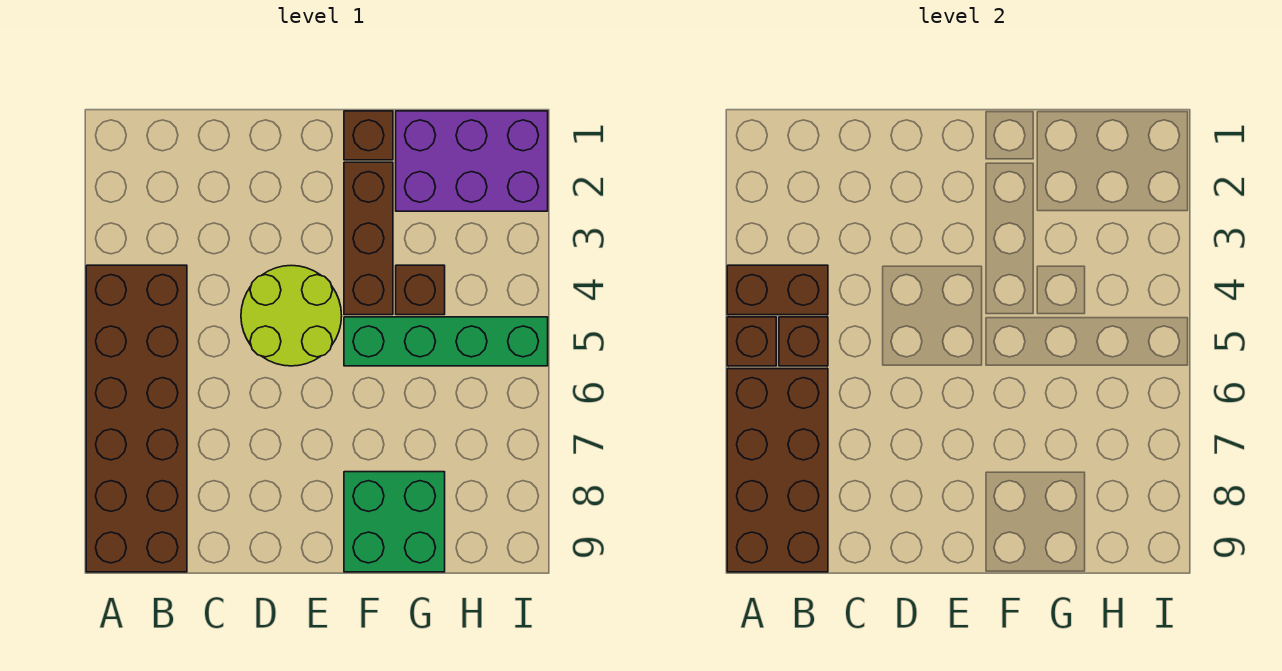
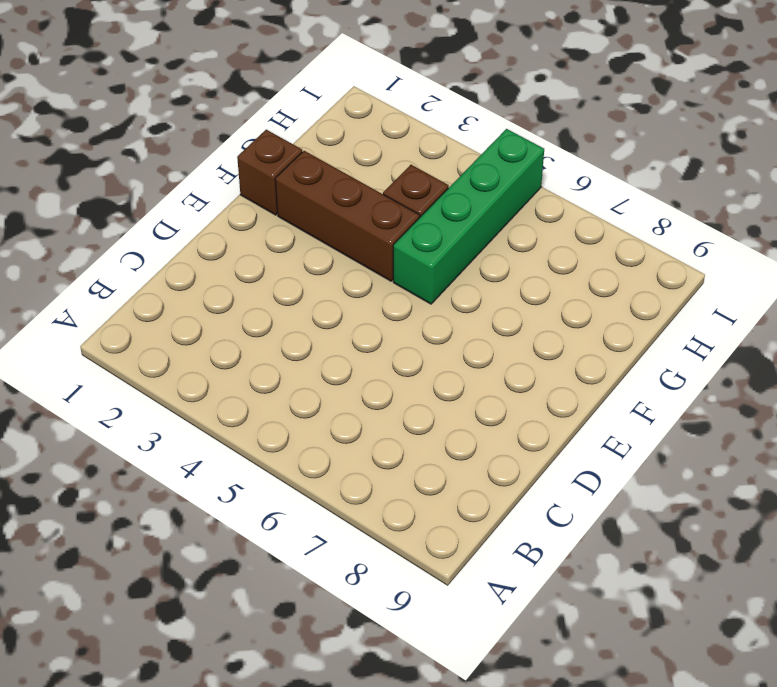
none -> brown brick A4:B9 level 1
none -> lime round brick D4:E5 level 1
none -> green brick F8:G9 level 1

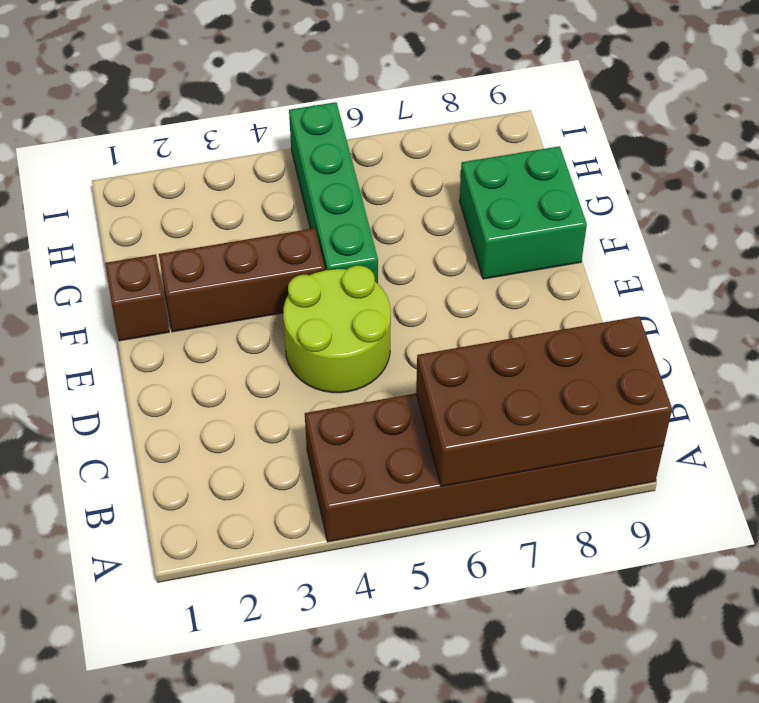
none -> purple brick G1:I2 level 1
none -> brown brick G4 level 1
none -> brown brick A4:B4 level 2

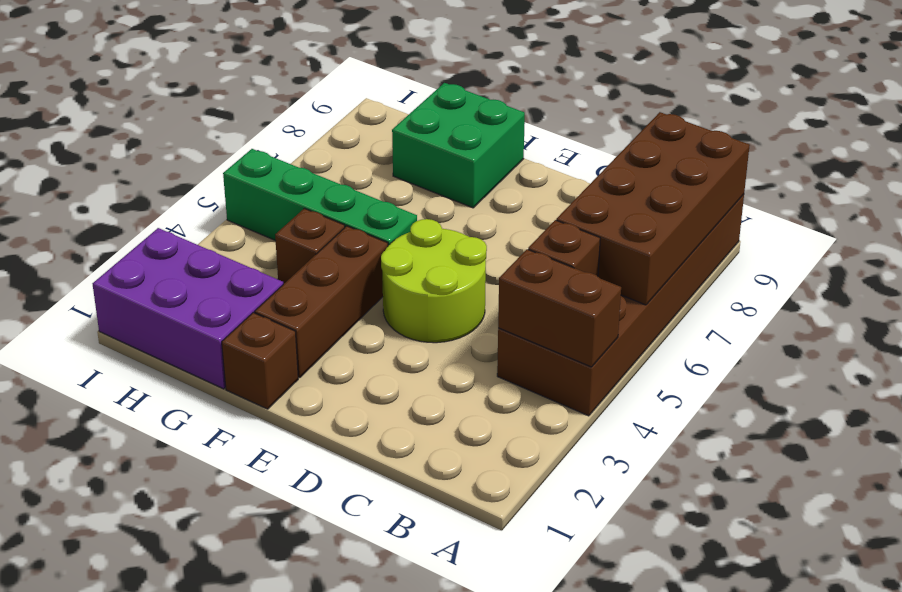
none -> brown brick A5 level 2

